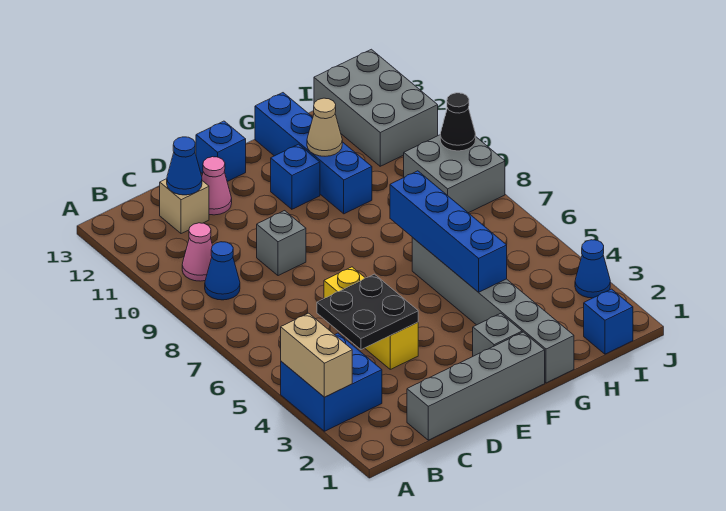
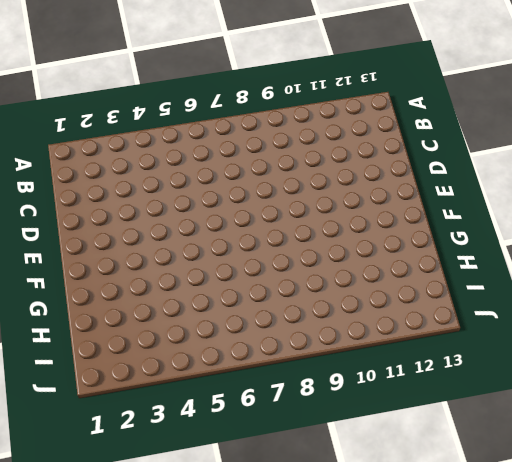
none -> blue brick A3:B4 level 1
none -> blue cone B9 level 1
none -> pink cone B10 level 1

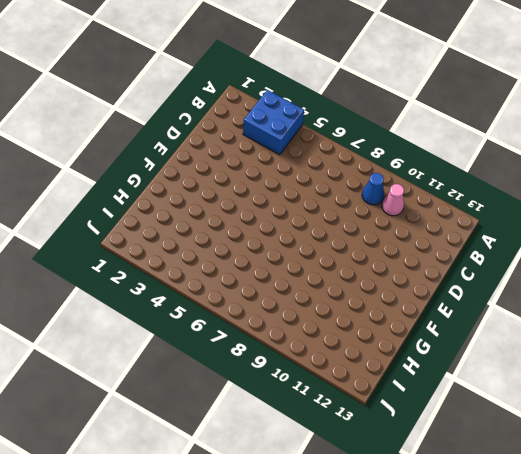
none -> grey brick C1:F1 level 1
none -> tan brick C12 level 1
none -> yellow brick D4:D6 level 1

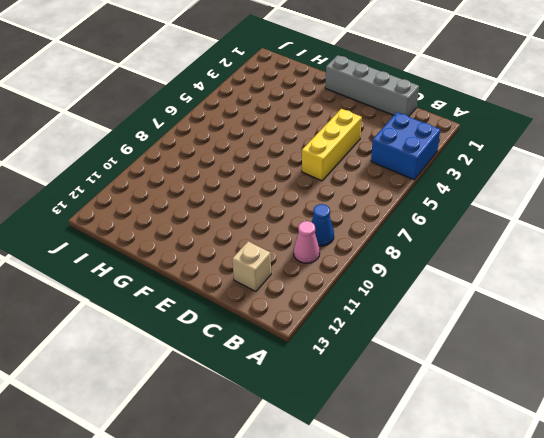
none -> grey brick D9 level 1
none -> pink cone D12 level 1
none -> blue brick E13 level 1

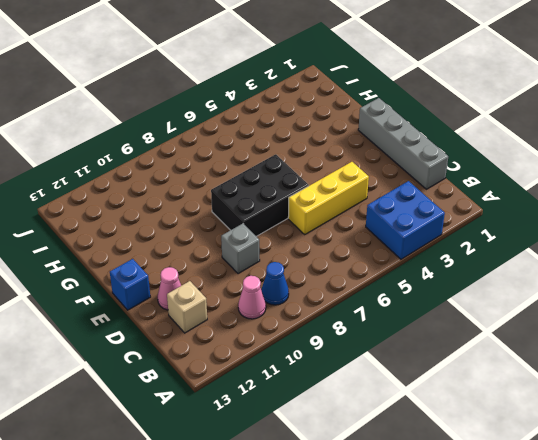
black brick E6:F8 level 1 -> none
none -> grey brick F2 level 1
none -> blue brick F11 level 1
none -> grey brick G1:G6 level 1

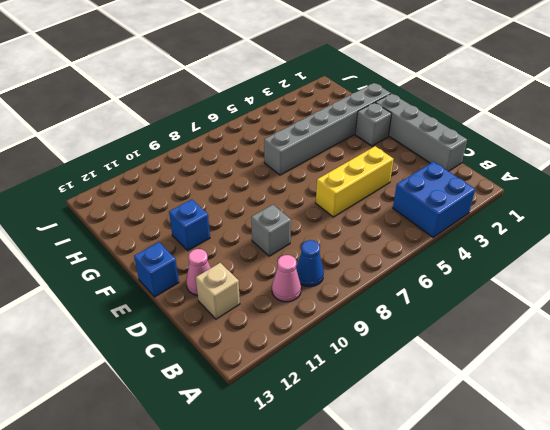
none -> blue brick G10:G13 level 1
none -> blue brick I1 level 1
none -> grey brick I8:J9 level 1

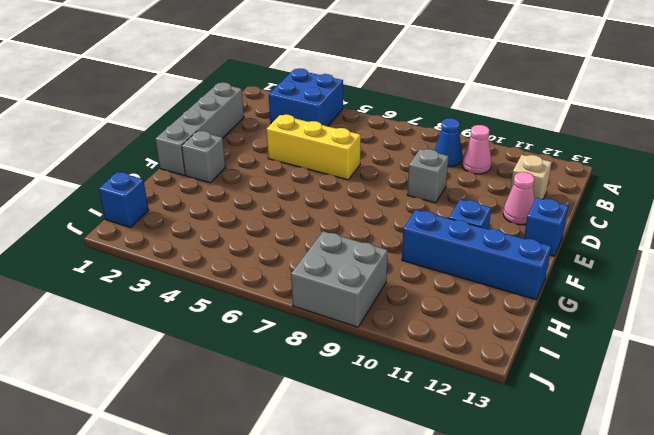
none -> grey brick G1:G6 level 1
none -> grey brick I11:J13 level 1
none -> blue cone J3 level 1

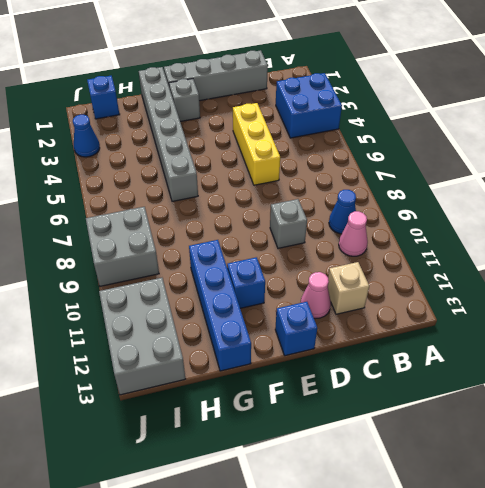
none -> tan brick A3:A4 level 2
none -> black plate C4:D5 level 2
none -> blue cone C12 level 2

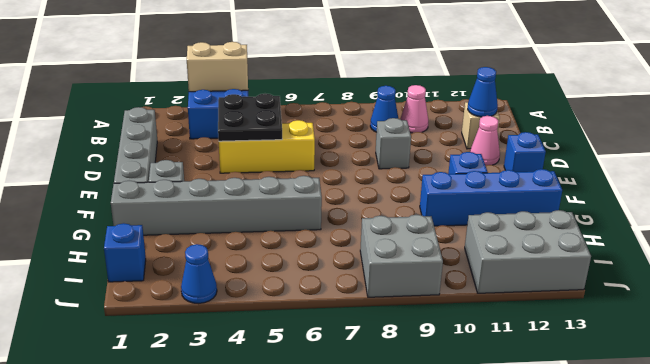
none -> blue brick G4:G7 level 2
none -> tan cone G11 level 2
none -> black cone J9 level 2

